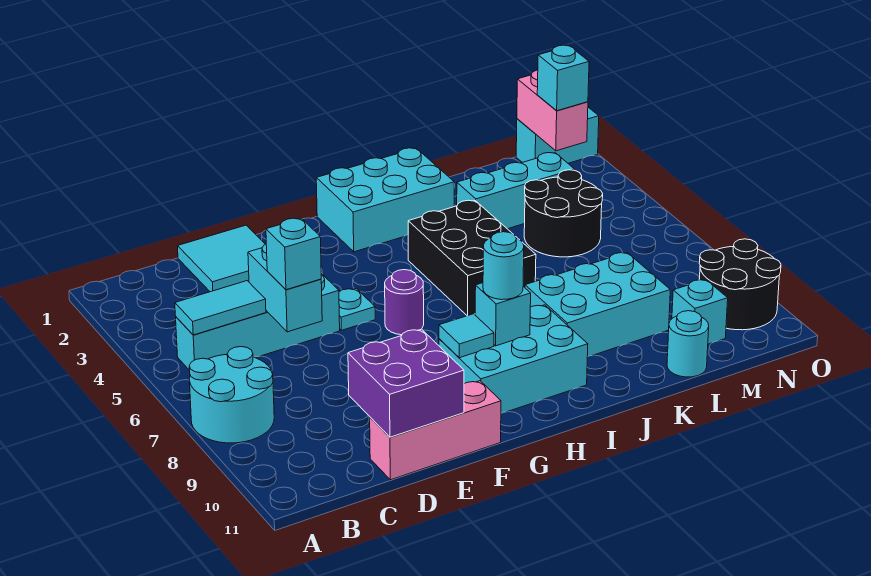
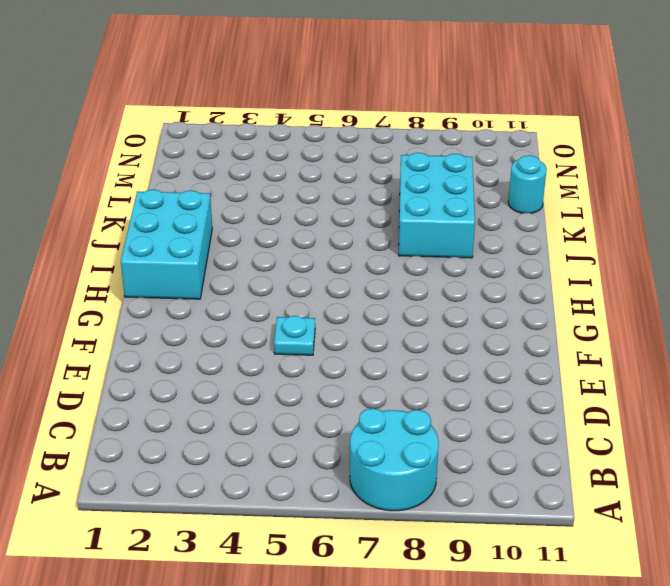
none -> cyan brick B5:E5 level 1
none -> cyan tile D1:E2 level 1
none -> pink brick D11:F11 level 1

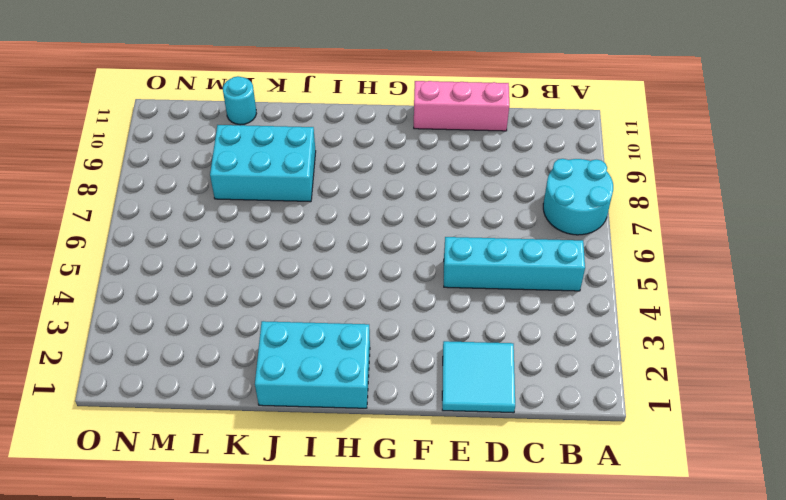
none -> cyan plate F5 level 1
none -> purple round brick G6 level 1
none -> cyan brick G9:I10 level 1

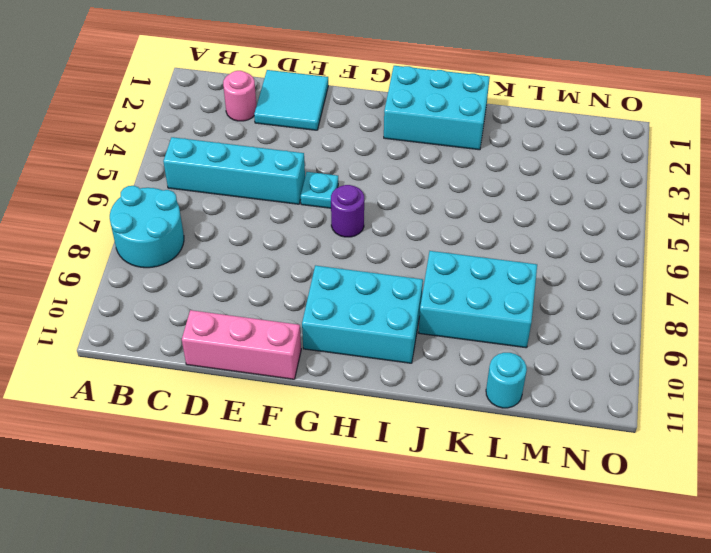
pink round brick C2 level 1 -> none
none -> black brick I4:J6 level 1
none -> cyan brick K3:M3 level 1
none -> black round brick L4:M5 level 1

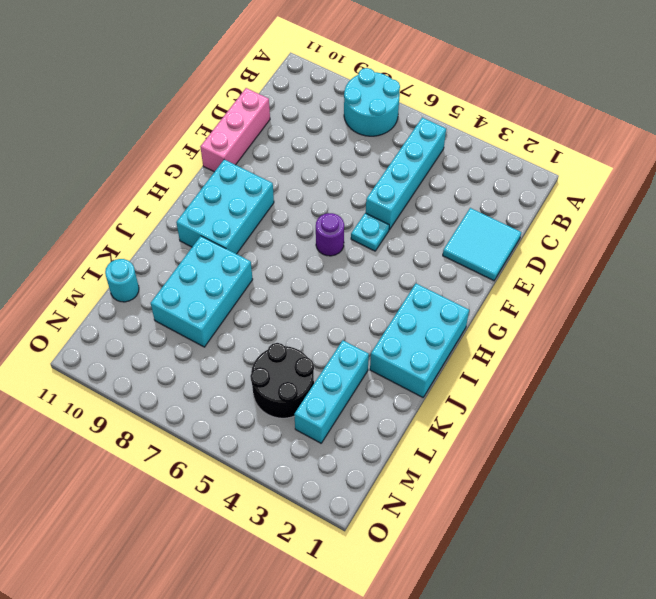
none -> black brick I4:J6 level 1
none -> cyan brick M10 level 1
none -> cyan brick N1:O1 level 1

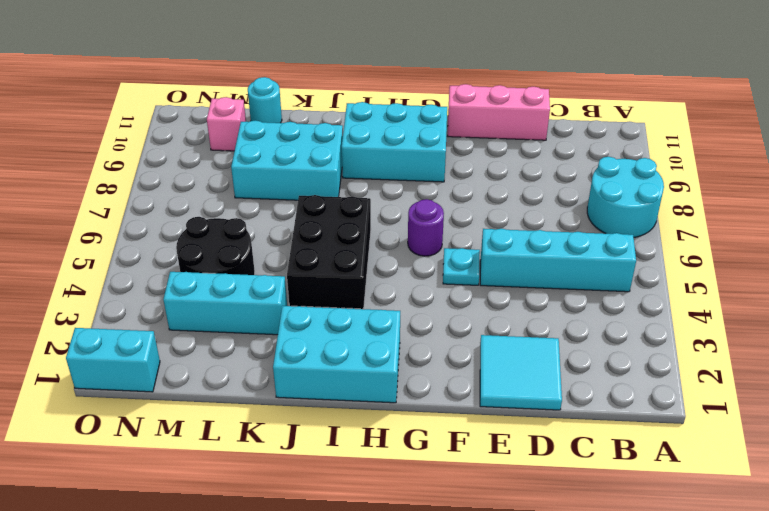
pink brick M10 level 1 -> cyan brick M10 level 1
none -> black round brick N9:O10 level 1
none -> cyan tile B5:C5 level 2
none -> cyan brick D5:D6 level 2

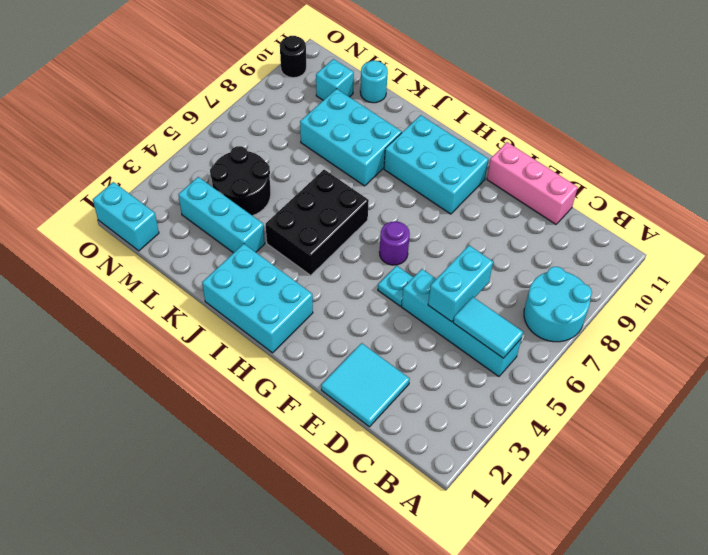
black round brick O10 level 1 -> black round brick N9:O10 level 1
none -> purple brick D10:E11 level 2
none -> cyan tile G9 level 2
none -> cyan brick H9 level 2

